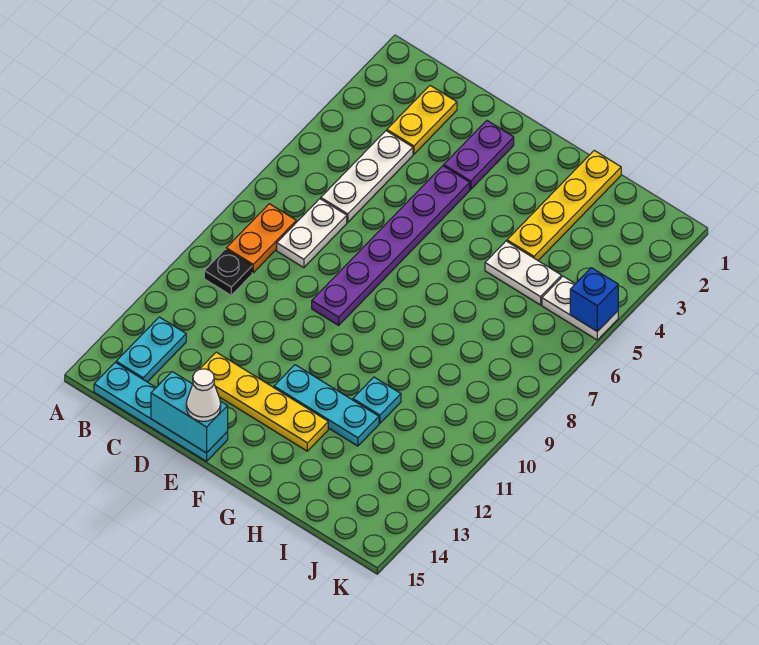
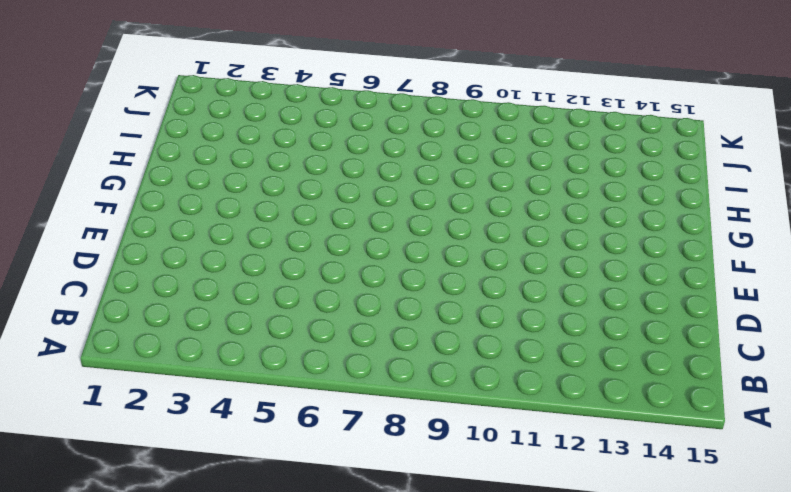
none -> orange plate B8:B9 level 1
none -> black plate B10 level 1
none -> cyan plate B13:B14 level 1

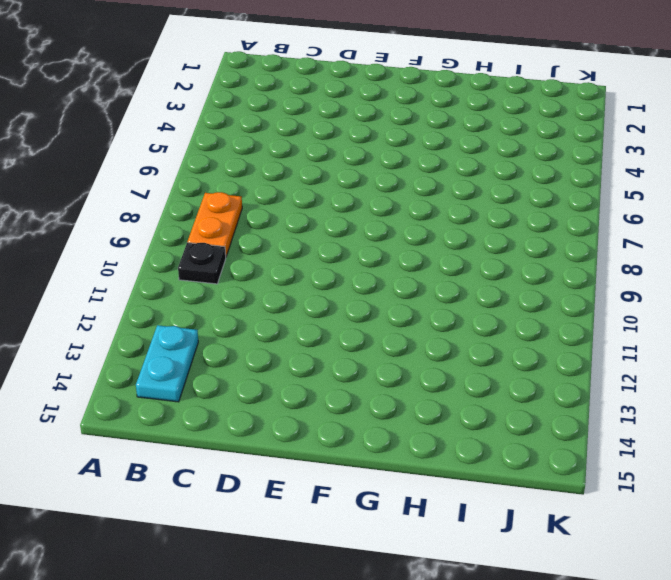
none -> cyan plate B15:E15 level 1
none -> yellow plate C2:C3 level 1
none -> white plate C4:C6 level 1

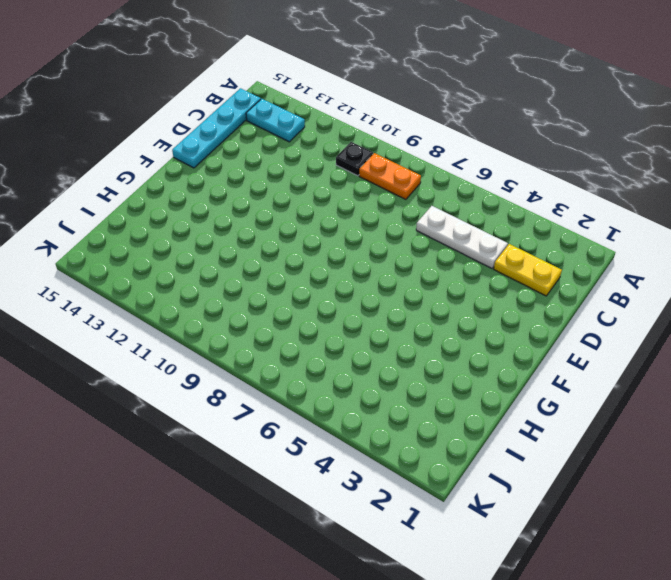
none -> white plate C7:C8 level 1
none -> yellow plate D13:G13 level 1
none -> purple plate E2:E3 level 1

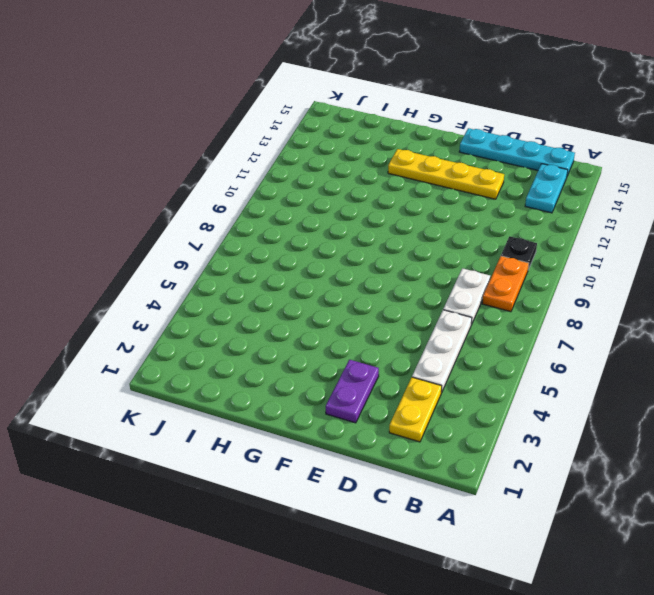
none -> purple plate E4:E9 level 1
none -> cyan plate F12:H12 level 1
none -> yellow plate H1:H4 level 1

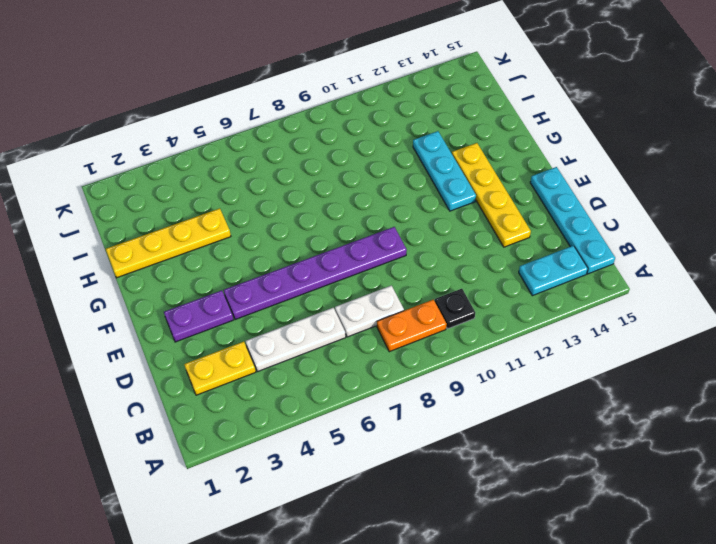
none -> white plate H5:I5 level 1
none -> cyan plate H11 level 1
none -> white plate J5:K5 level 1

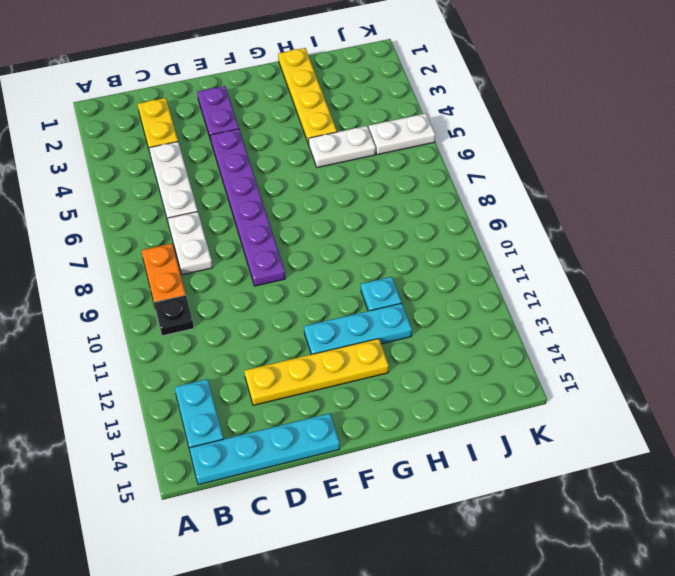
none -> cyan brick D15:E15 level 2
none -> blue brick K5 level 2
none -> white cone E15 level 3

